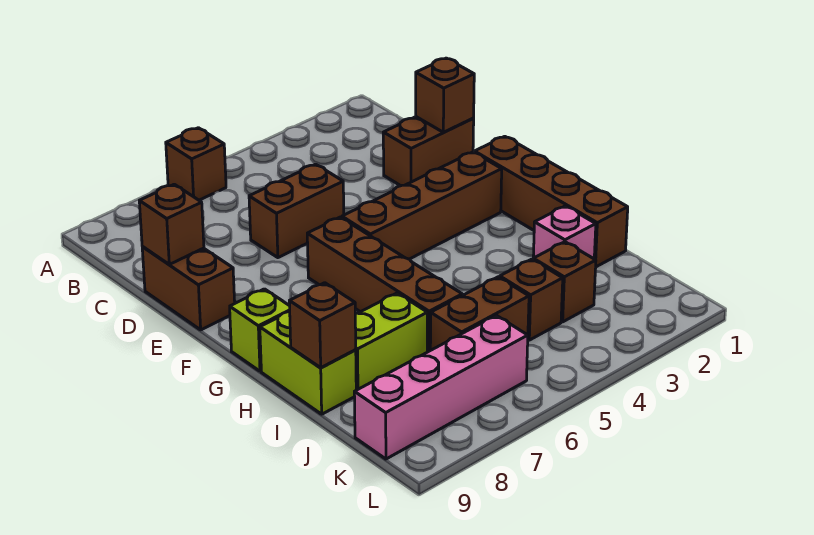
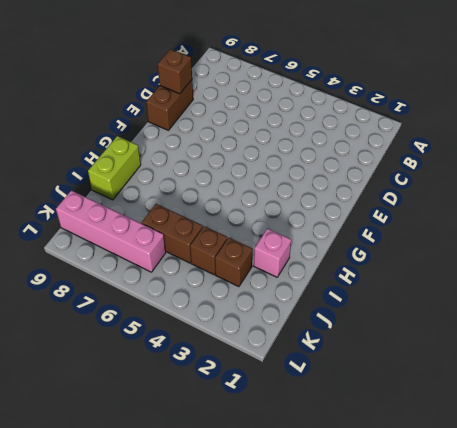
none -> brown brick A6 level 1
none -> brown brick D1:D2 level 1
none -> brown brick D5:D6 level 1

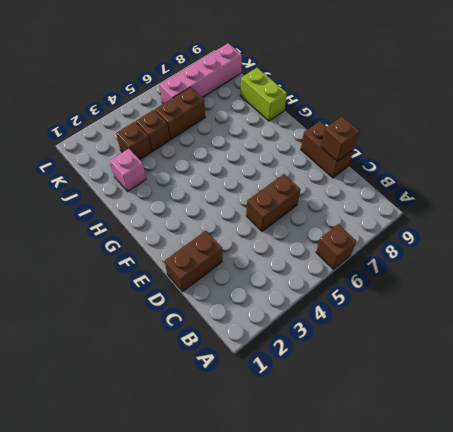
none -> brown brick F1:I1 level 1
none -> brown brick F2:F5 level 1
none -> brown brick F6:I6 level 1

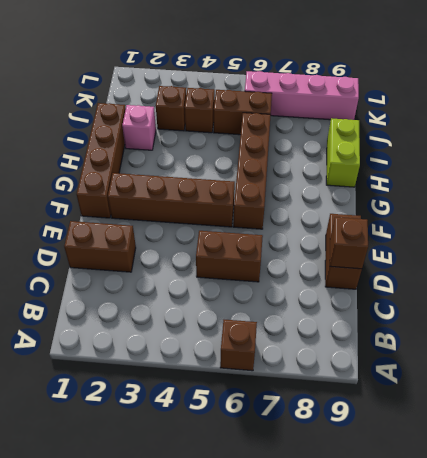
none -> lime brick G9 level 1
none -> lime brick I7:I8 level 1
none -> brown brick D1 level 2

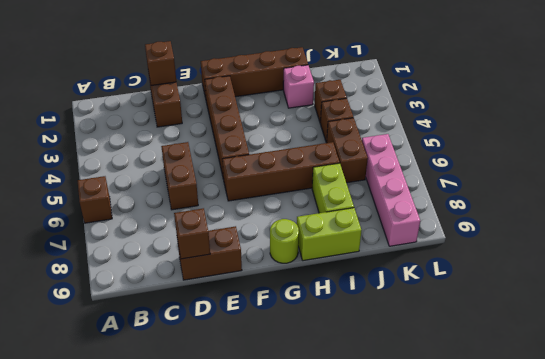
lime round brick G9 level 1 -> lime brick G9 level 1
none -> brown brick I9 level 2

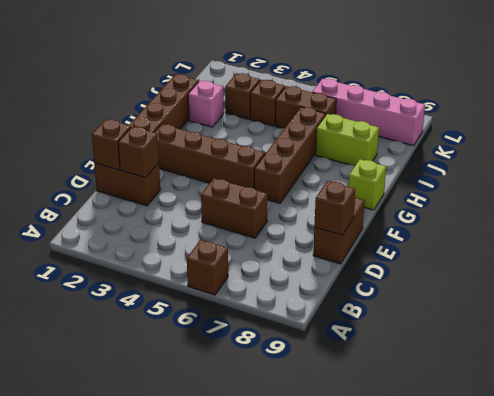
brown brick D2 level 2 -> brown brick I9 level 2
none -> lime brick H9:I9 level 1

